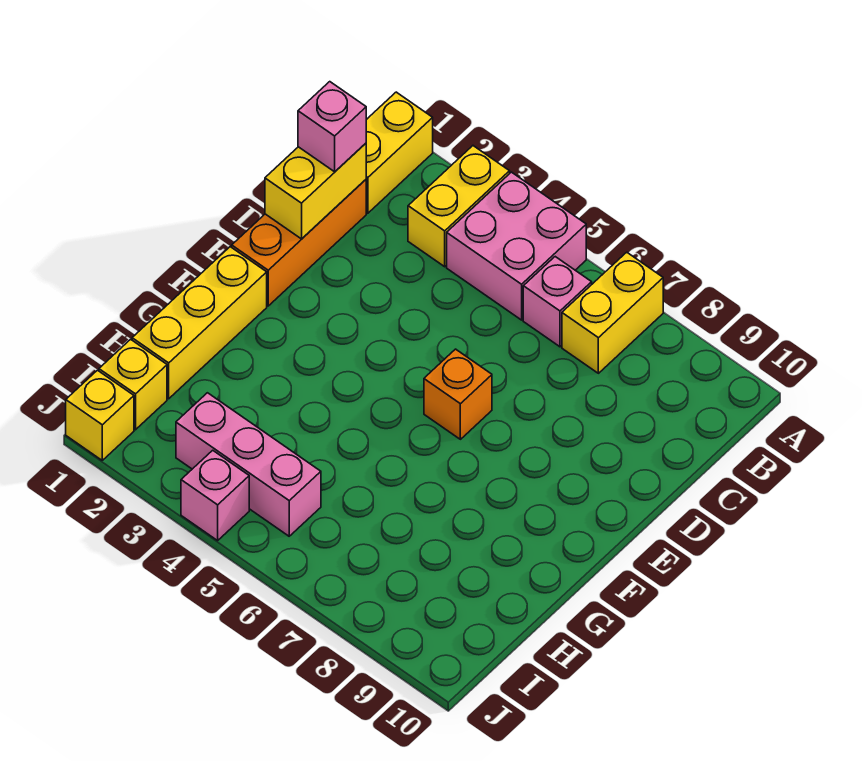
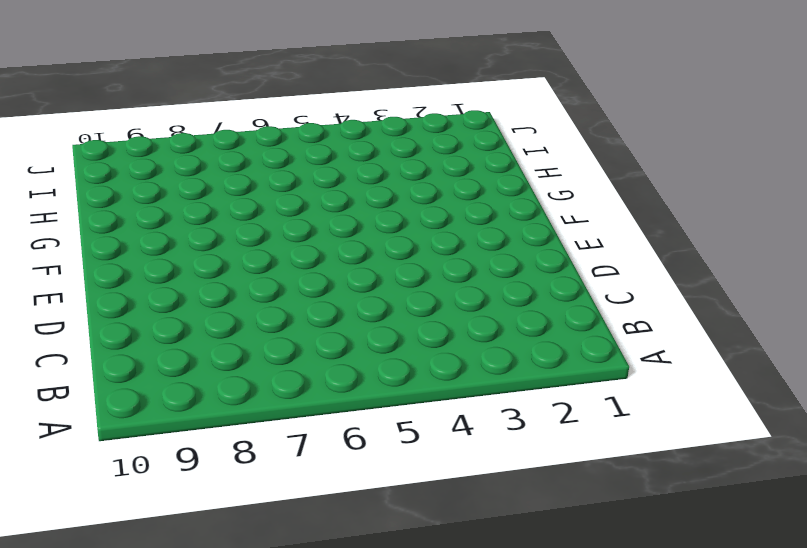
none -> yellow brick A1:B1 level 1
none -> yellow brick A3:B3 level 1
none -> pink brick A4:B5 level 1

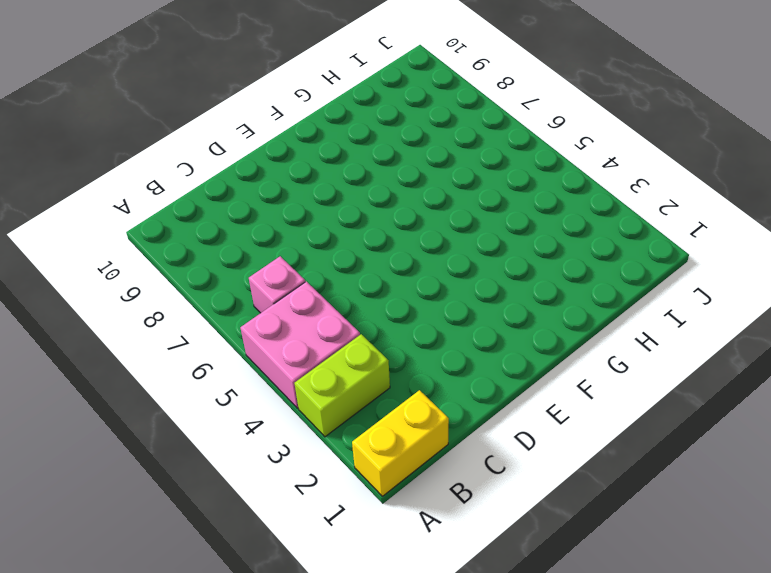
lime brick A3:B3 level 1 -> yellow brick A3:B3 level 1
none -> yellow brick A7:B7 level 1
none -> orange brick C1:E1 level 1
none -> orange brick E6 level 1

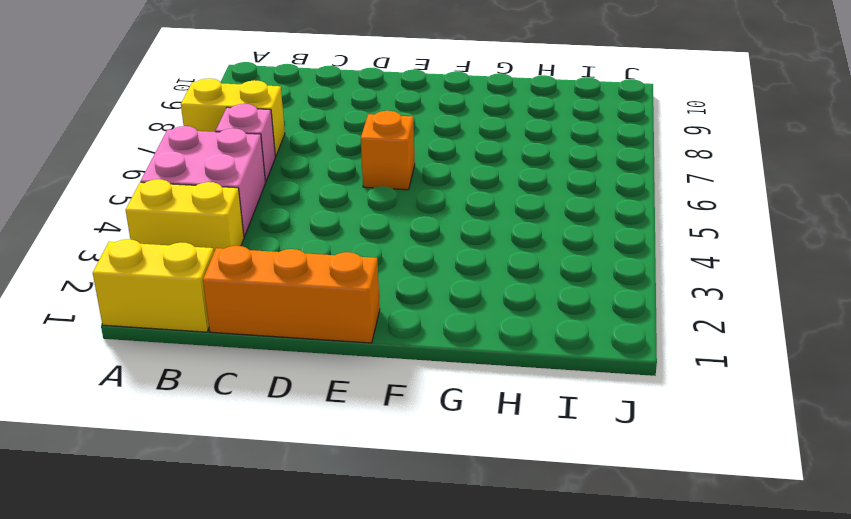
none -> yellow brick F1:H1 level 1
none -> yellow brick I1 level 1
none -> pink brick I3:I5 level 1

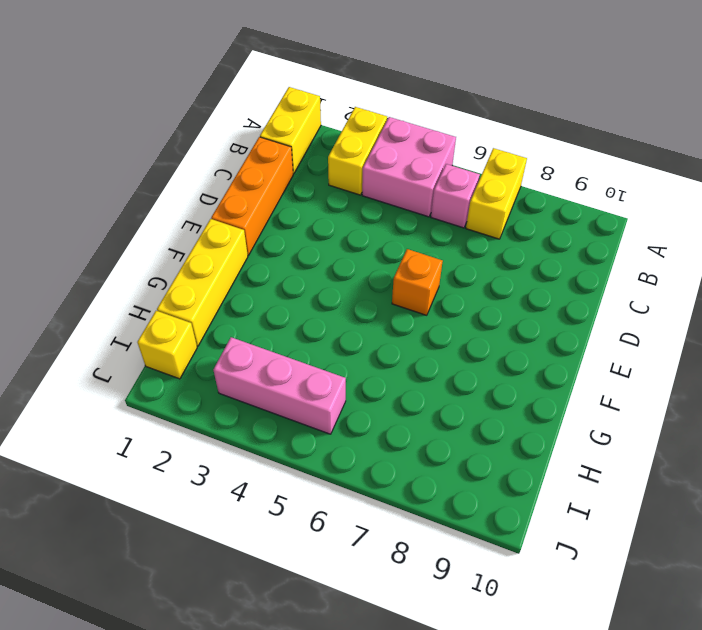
none -> yellow brick J1 level 1
none -> pink brick J4 level 1
none -> yellow brick C1:D1 level 2

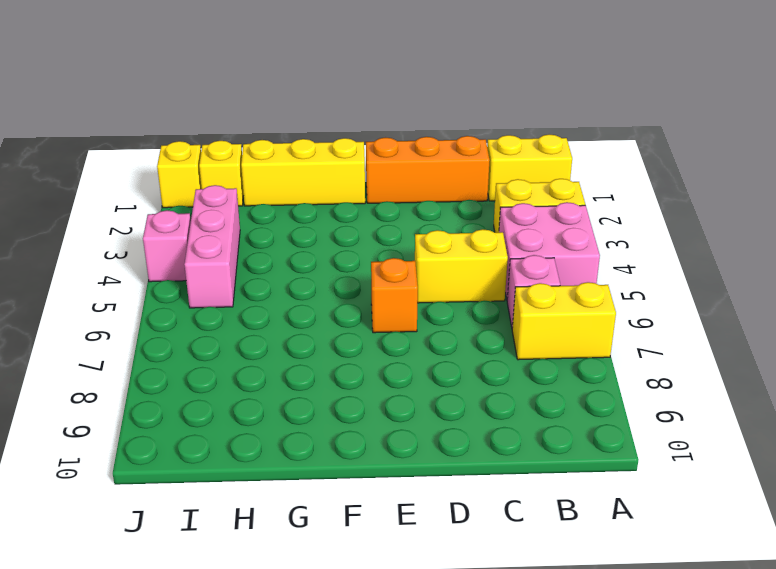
yellow brick C5:D5 level 1 -> yellow brick C1:D1 level 2
none -> pink brick C1 level 3

